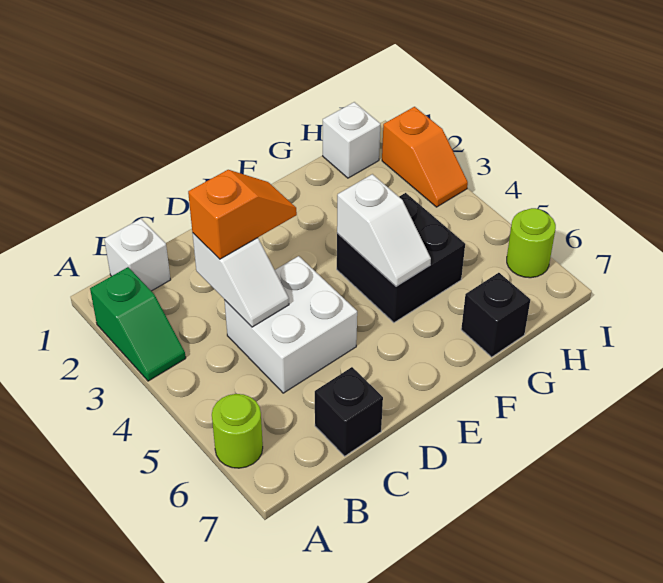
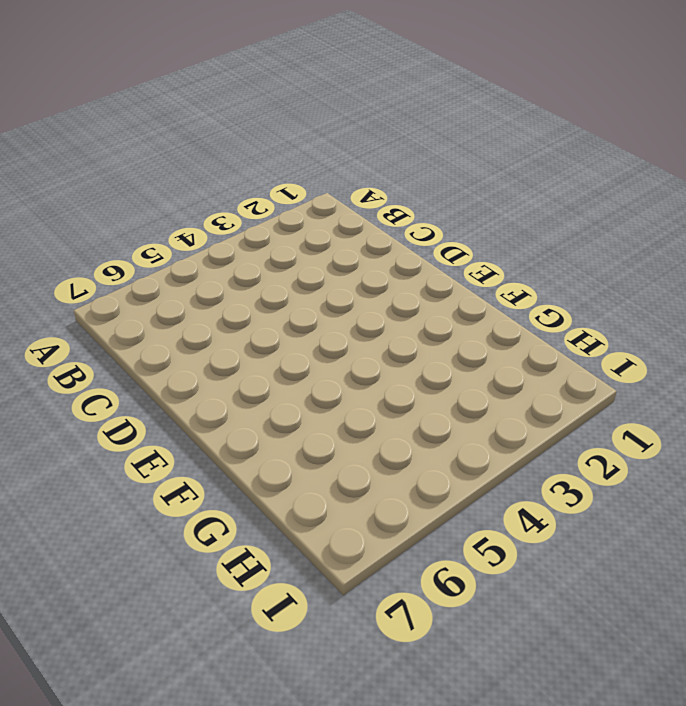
none -> green slope A2:A3 level 1 top 2
none -> lime round brick A6 level 1
none -> white brick B1 level 1

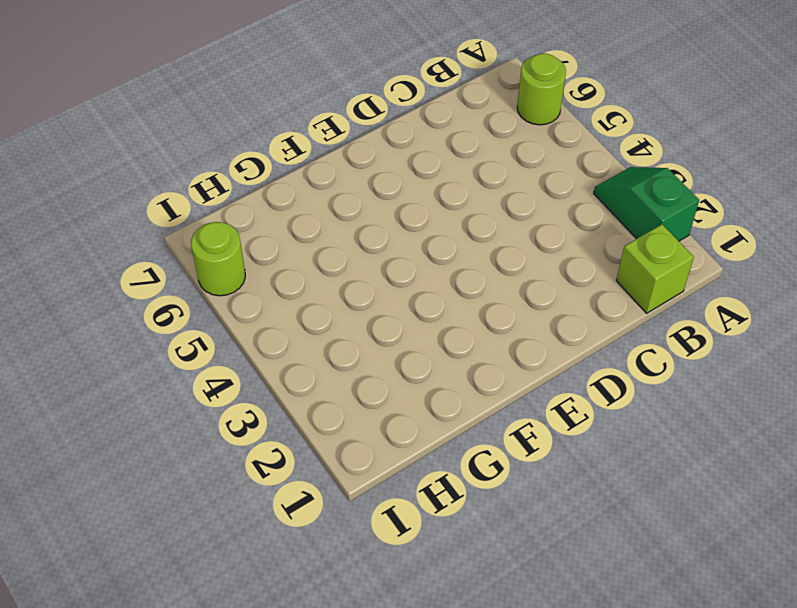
lime brick B1 level 1 -> white brick B1 level 1
none -> white brick C4:D5 level 1
none -> black brick C7 level 1
none -> black brick F4:G5 level 1

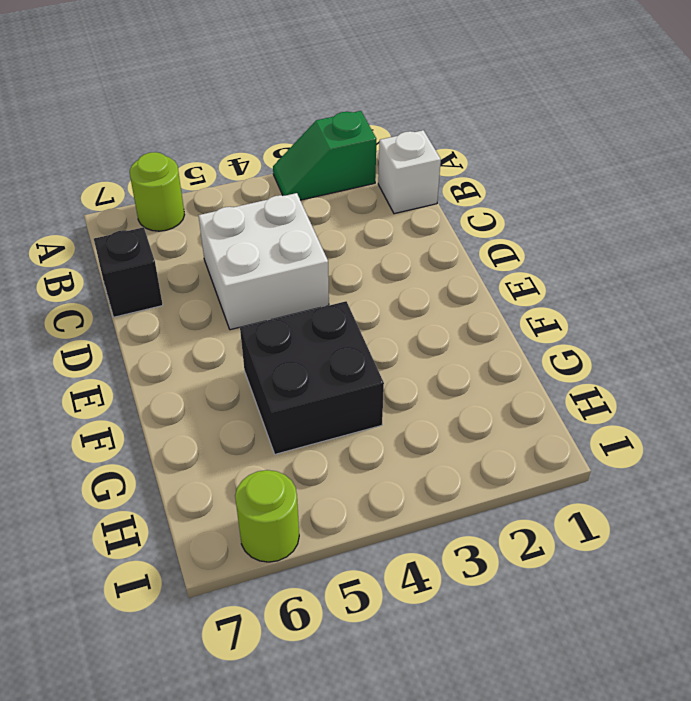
none -> black brick G7 level 1
none -> white brick H1 level 1
none -> orange slope I2:I3 level 1 top 2

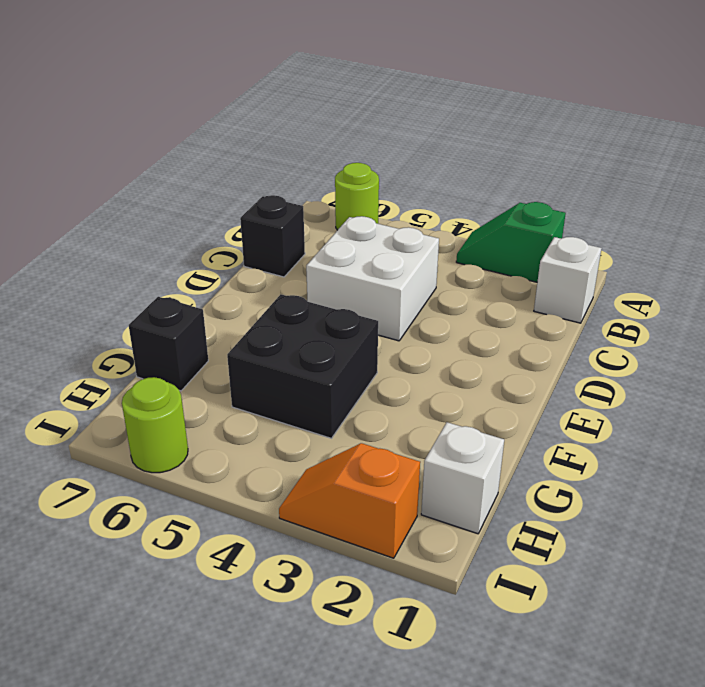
none -> white slope C3:C4 level 2 top 3
none -> white slope F4:F5 level 2 top 4
none -> orange slope C3:D3 level 3 top C

